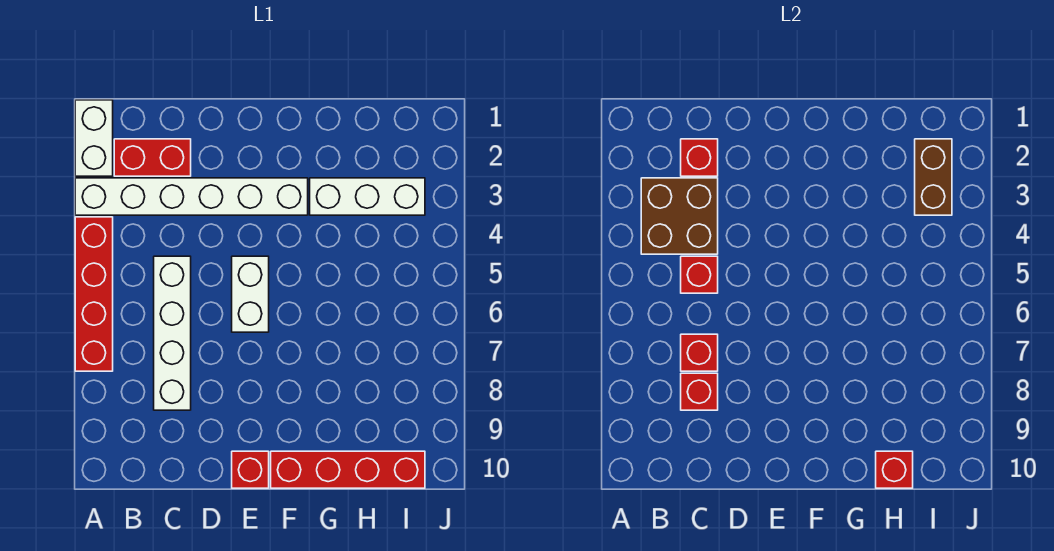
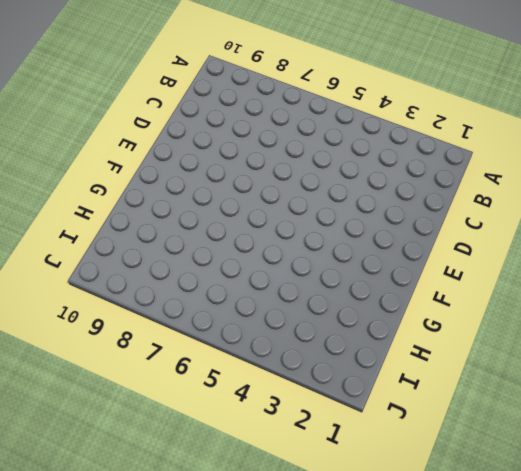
none -> white brick A1:A2 level 1
none -> white brick A3:F3 level 1
none -> red brick A4:A7 level 1

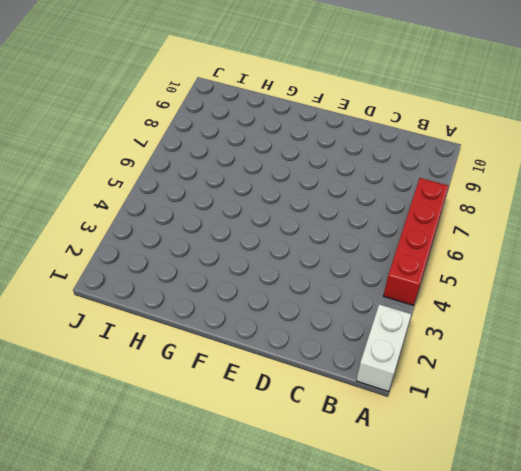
none -> white brick A3:F3 level 1
none -> red brick B2:C2 level 1
none -> white brick C5:C8 level 1

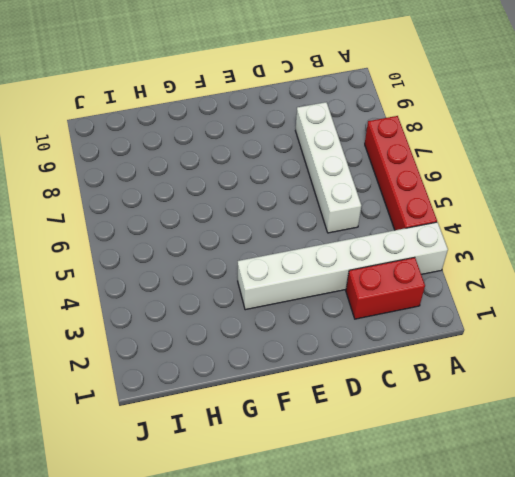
none -> white brick A1:A2 level 1
none -> white brick E5:E6 level 1
none -> red brick E10 level 1

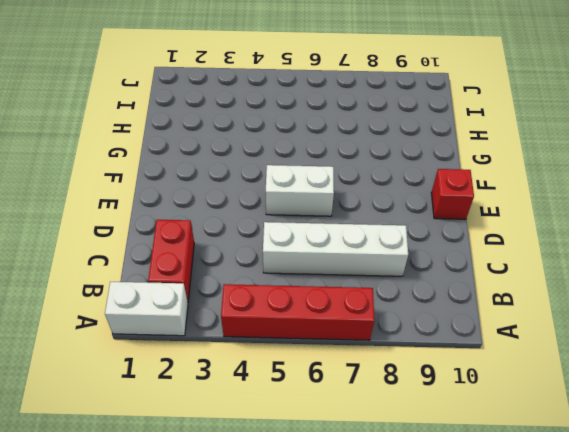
none -> white brick A3:F3 level 1
none -> red brick F10:I10 level 1
none -> white brick G3:I3 level 1

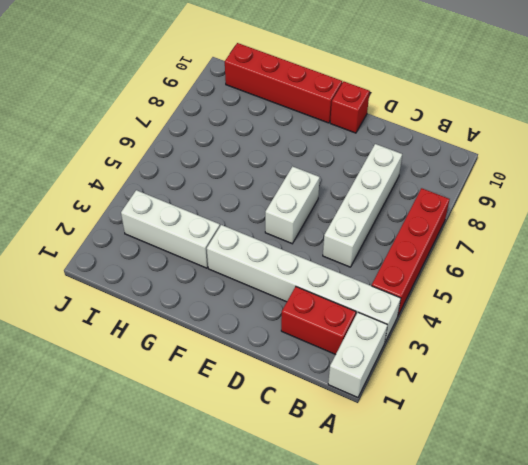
none -> brown brick B3:C4 level 2
none -> red brick C2 level 2
none -> red brick C5 level 2

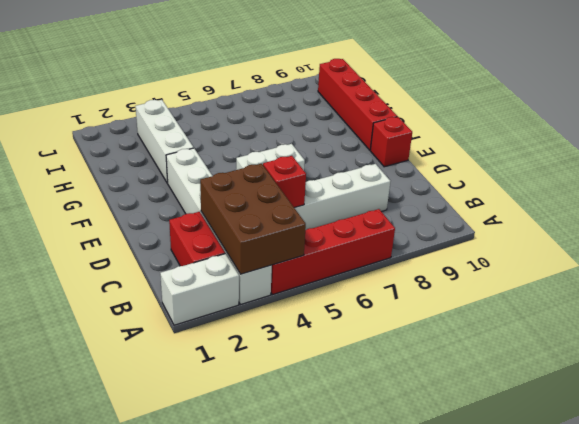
brown brick A3:C4 level 2 -> brown brick B3:C4 level 2
none -> red brick C2 level 2
none -> red brick C7 level 2
none -> red brick C8 level 2

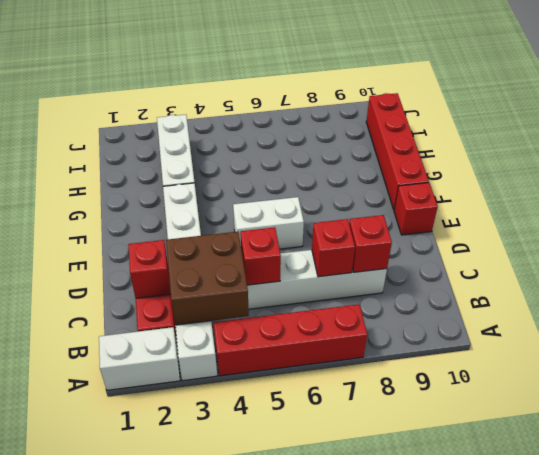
none -> red brick H10 level 2
none -> brown brick I2:I3 level 2

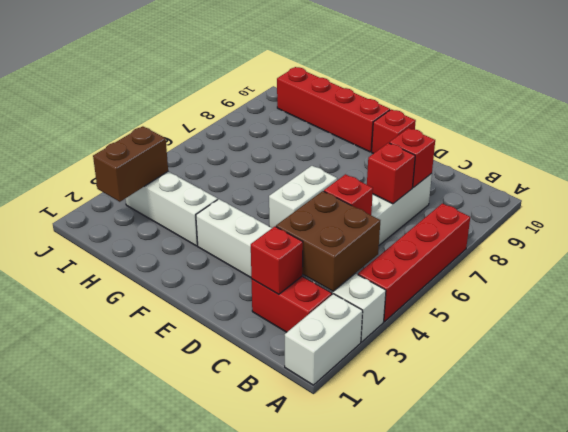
none -> red brick H10 level 2

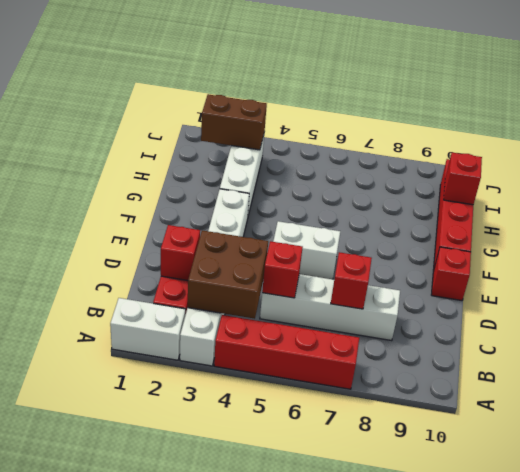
none -> red brick C8 level 2

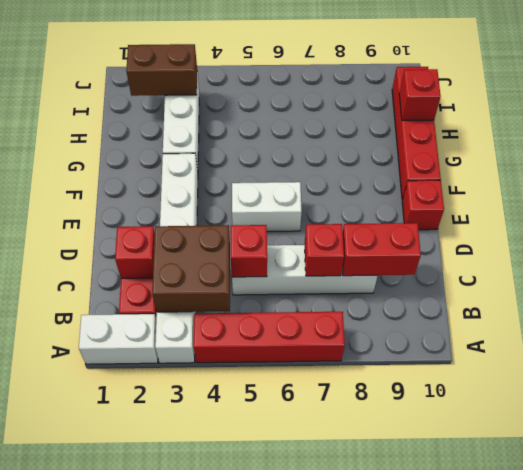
red brick C8:C9 level 2 -> red brick C8 level 2

